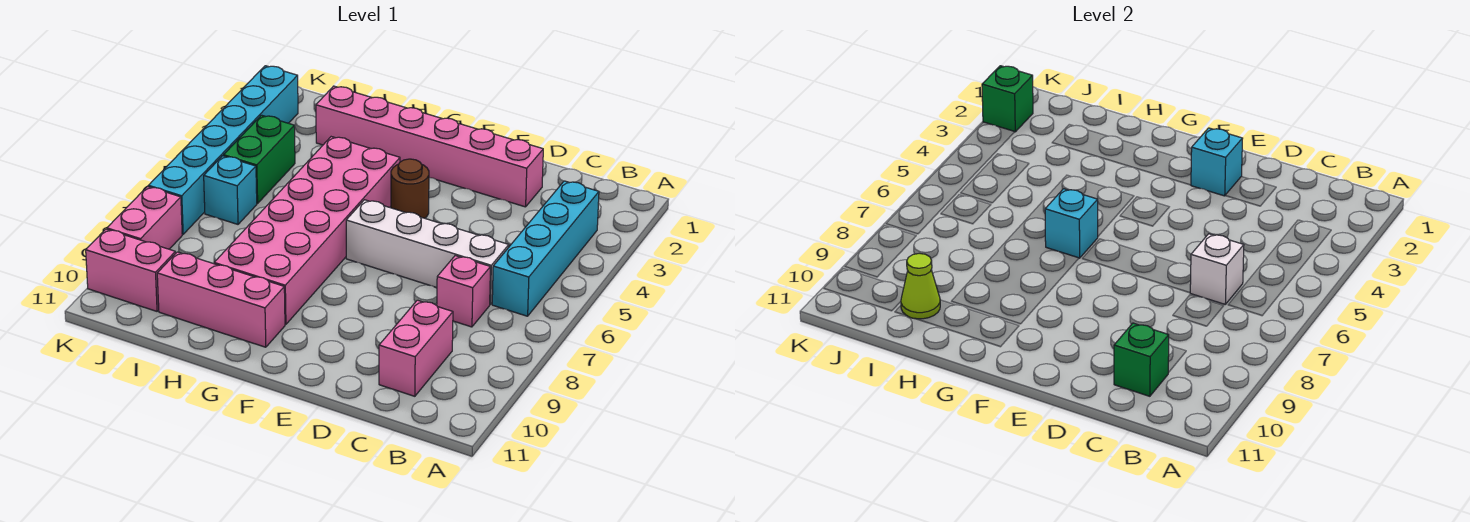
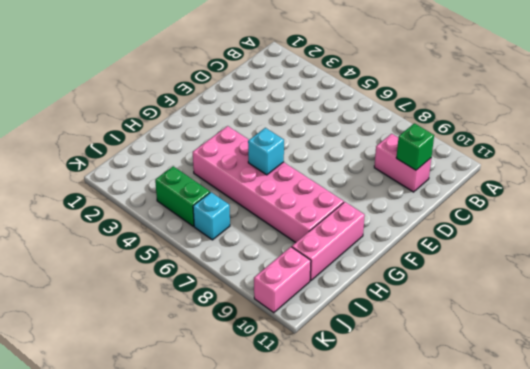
none -> cyan brick B3:B6 level 1
none -> white brick C6:F6 level 1
none -> pink brick C7 level 1

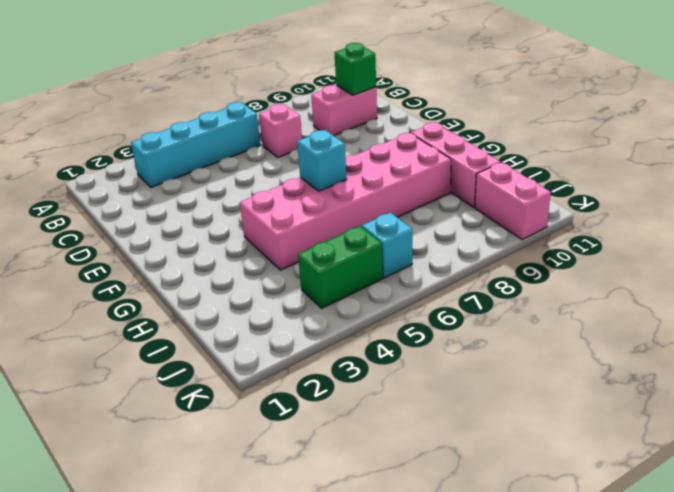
none -> white brick C6:F6 level 1
none -> pink brick D2:I2 level 1
none -> brown round brick F4 level 1

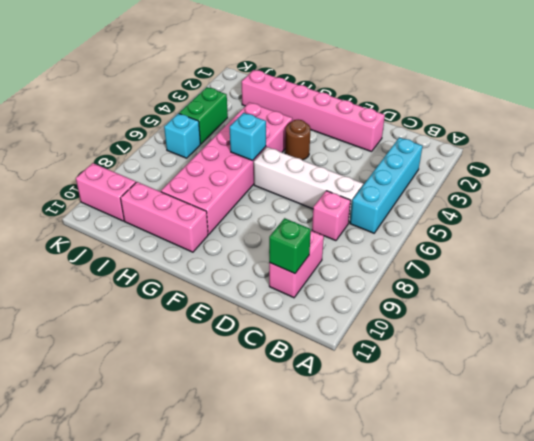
none -> cyan brick K2:K7 level 1
none -> pink brick K8:K9 level 1
none -> white brick C6 level 2

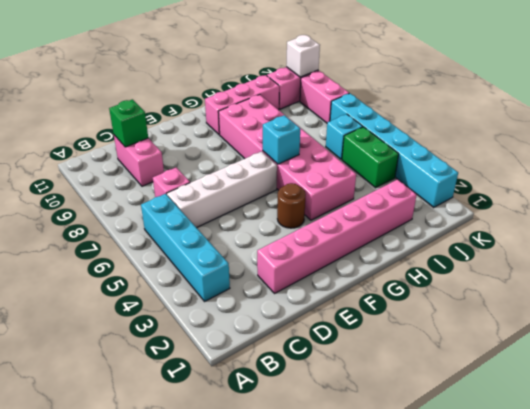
white brick K10 level 2 -> white brick C6 level 2
none -> cyan brick E2 level 2
none -> lime cone I10 level 2
none -> green brick K2 level 2

